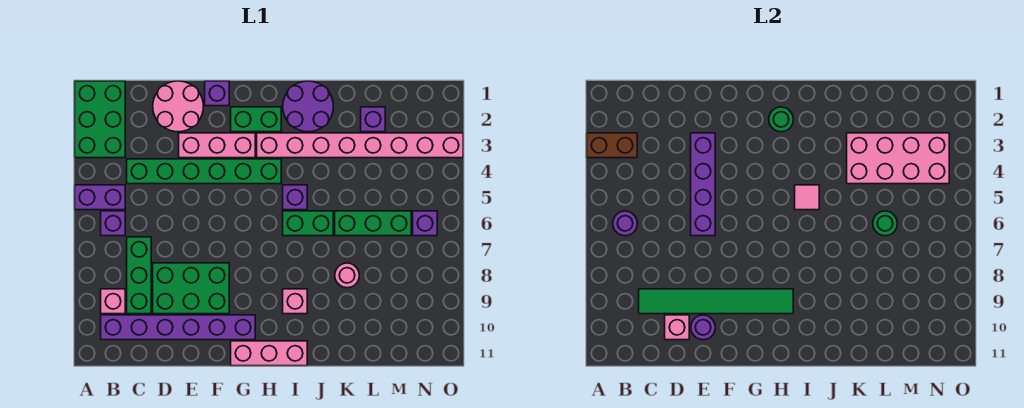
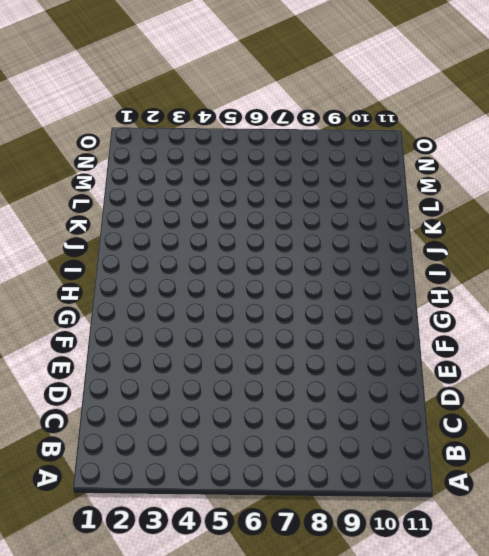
none -> green brick A1:B3 level 1
none -> purple brick A5:B5 level 1
none -> purple brick B6 level 1
none -> pink brick B9 level 1

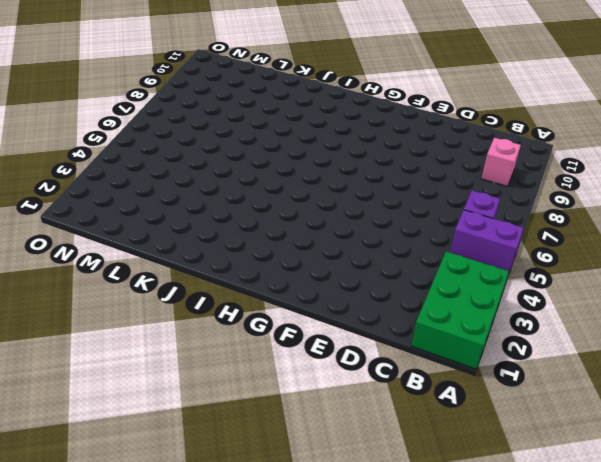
none -> purple brick B10:G10 level 1
none -> green brick C4:H4 level 1
none -> green brick C7:C9 level 1
none -> pink round brick D1:E2 level 1

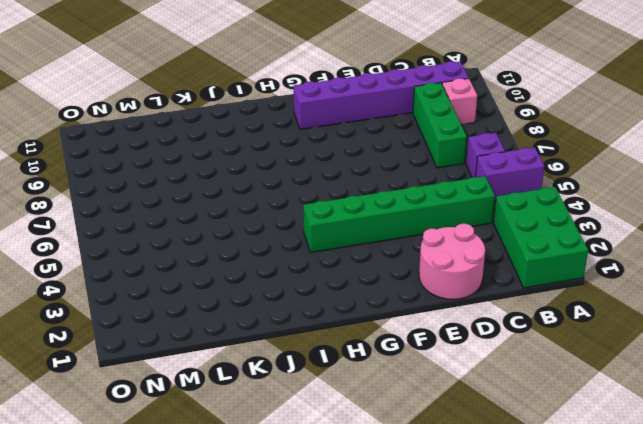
none -> green brick D8:F9 level 1
none -> pink brick E3:G3 level 1
none -> purple brick F1 level 1
none -> green brick G2:H2 level 1

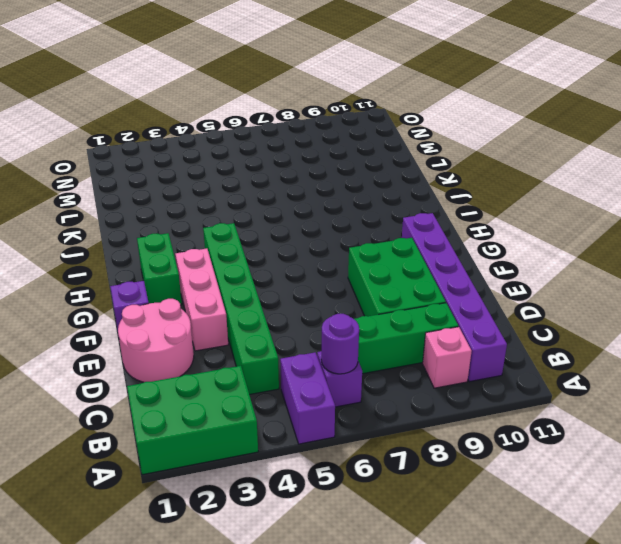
none -> pink brick G11:I11 level 1
none -> pink brick H3:O3 level 1
none -> purple round brick I1:J2 level 1
none -> purple brick I5 level 1

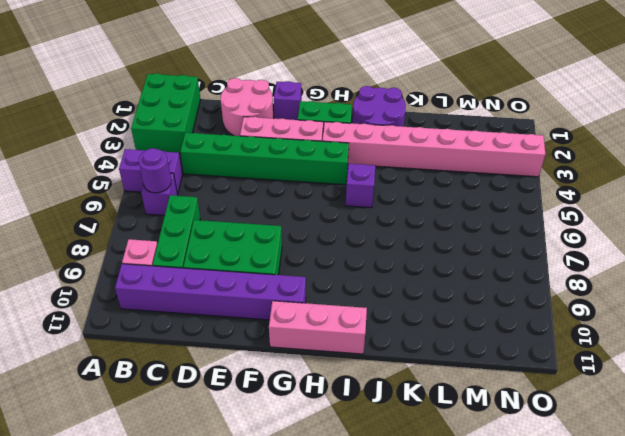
none -> green brick I6:J6 level 1
none -> pink brick I9 level 1
none -> green brick K6:M6 level 1
none -> pink round brick K8 level 1

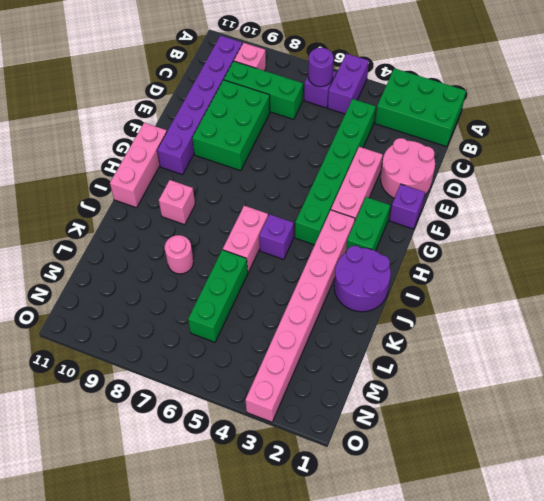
pink brick I6:J6 level 1 -> green brick I6:J6 level 1
none -> purple brick L2 level 1
none -> purple brick N6 level 1
none -> brown brick A3:B3 level 2
none -> green tile C9:H9 level 2

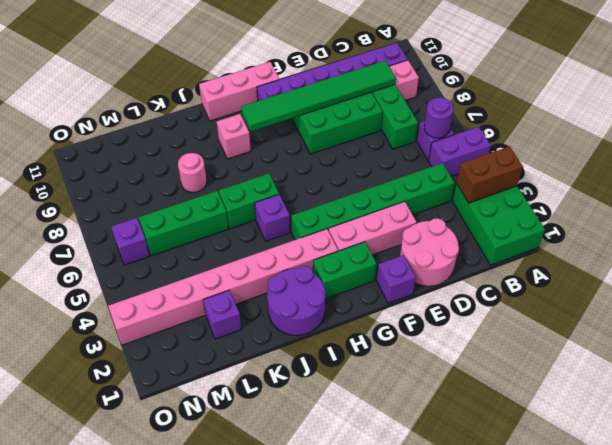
none -> pink brick D10 level 2
none -> purple brick E3:E6 level 2
none -> purple round brick E10 level 2
none -> green round brick H2 level 2

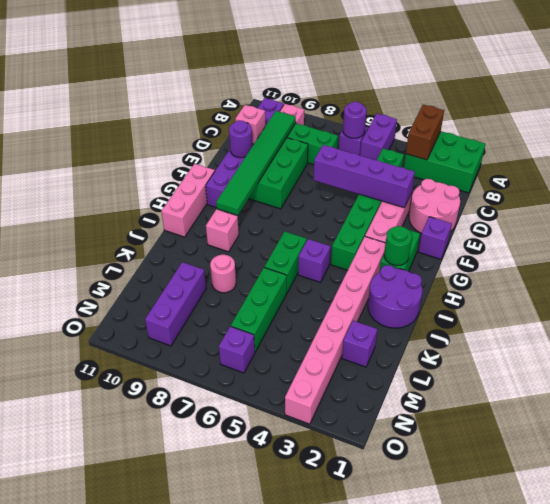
purple brick L9:N9 level 1 -> none
none -> pink tile I5 level 2
none -> pink brick K3:N4 level 2
none -> green round brick L6 level 2

